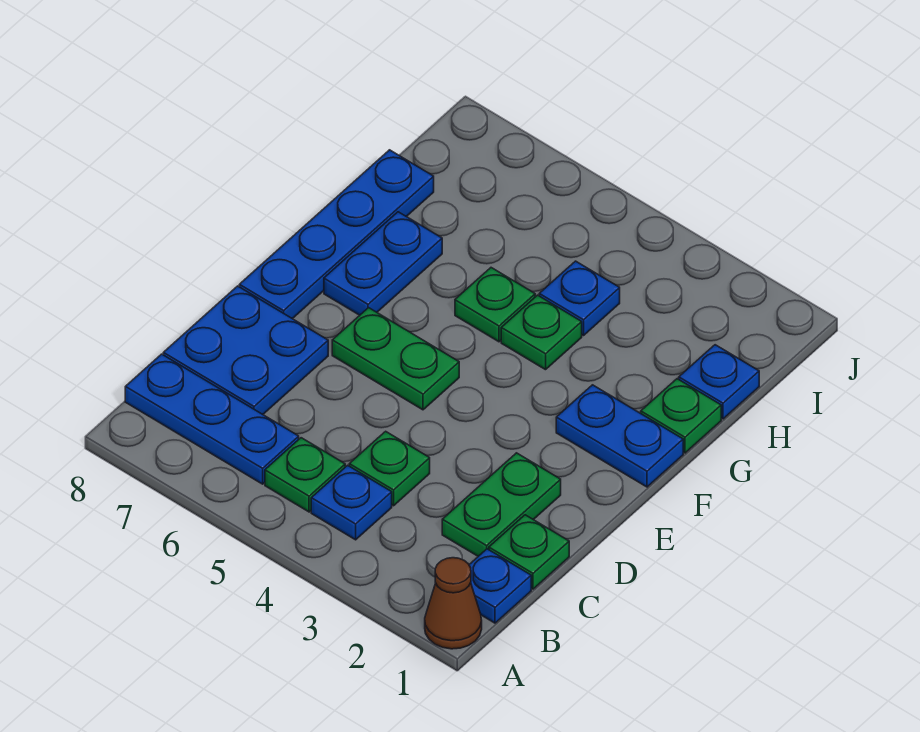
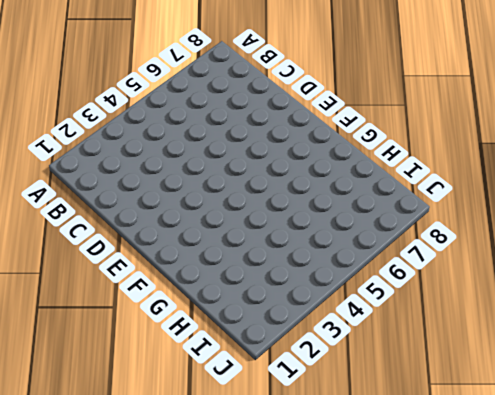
none -> brown cone A1 level 1
none -> blue plate B1 level 1
none -> blue plate B4 level 1

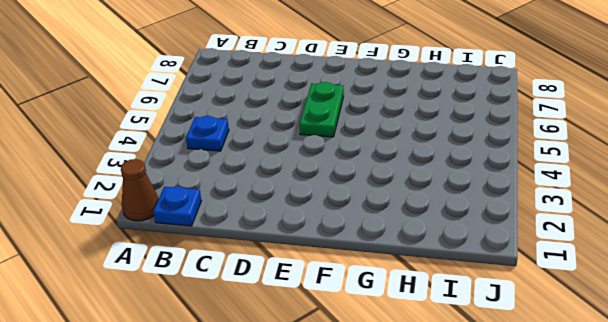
none -> green plate B5 level 1
none -> blue plate B6:B8 level 1
none -> green plate C1 level 1

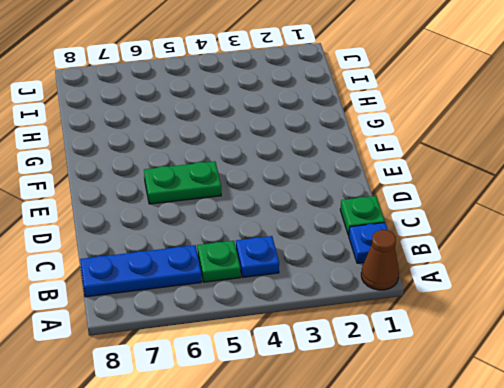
none -> green plate C2:D2 level 1
none -> green plate C4 level 1
none -> blue plate C7:D8 level 1

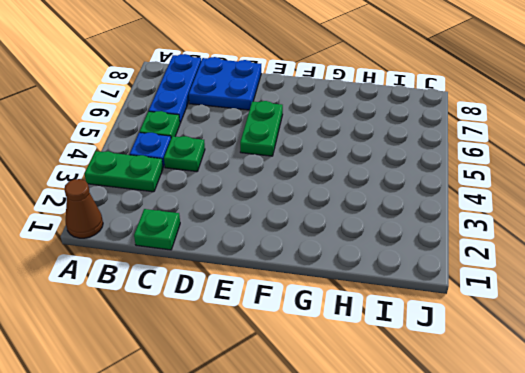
green plate A3:B3 level 1 -> green plate C2:D2 level 1
none -> blue plate B1 level 1
none -> blue plate E8:H8 level 1
none -> blue plate F1:F2 level 1

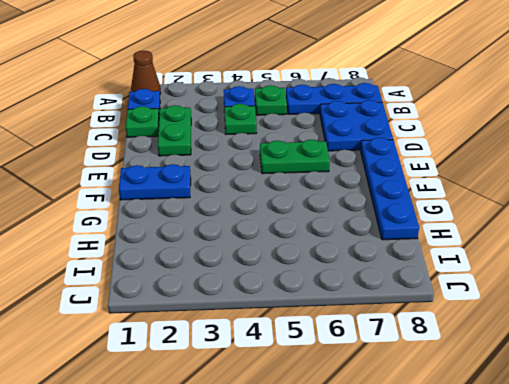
none -> blue plate F7:G7 level 1
none -> green plate G1 level 1
none -> green plate G4 level 1

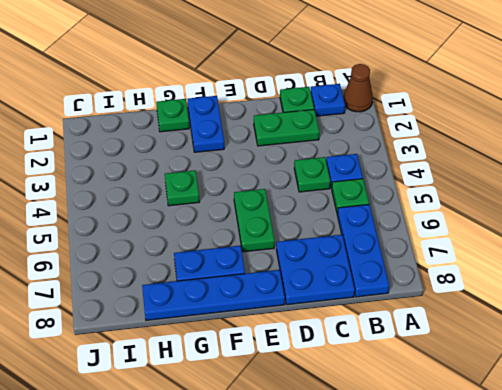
none -> green plate G5 level 1
none -> blue plate H1 level 1
none -> blue plate H4 level 1

